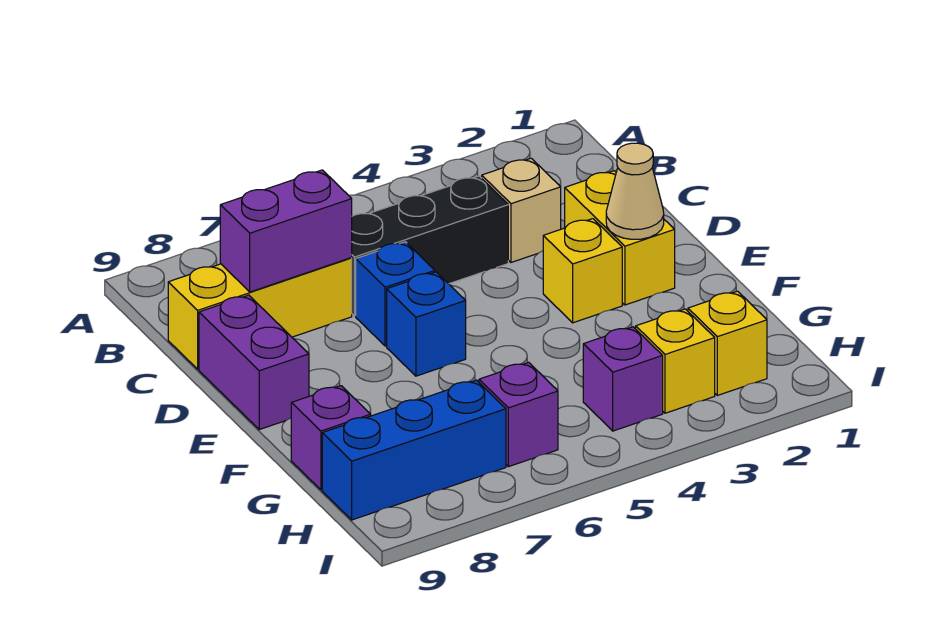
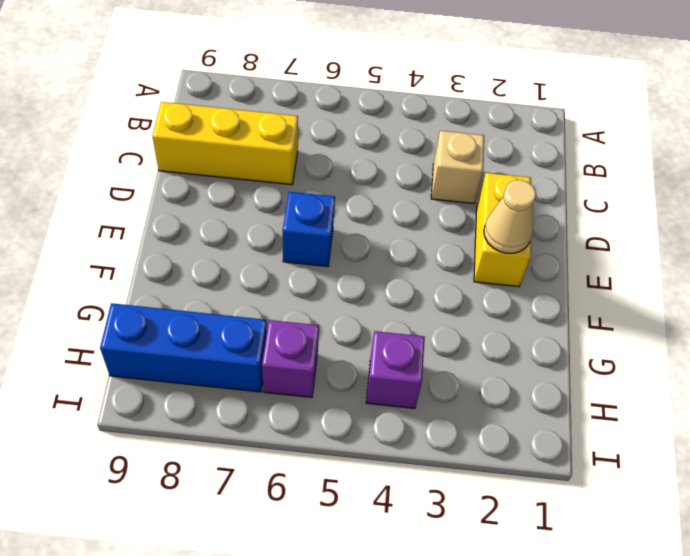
none -> black brick C4:C6 level 1
none -> blue brick D6 level 1
none -> purple brick D9:E9 level 1

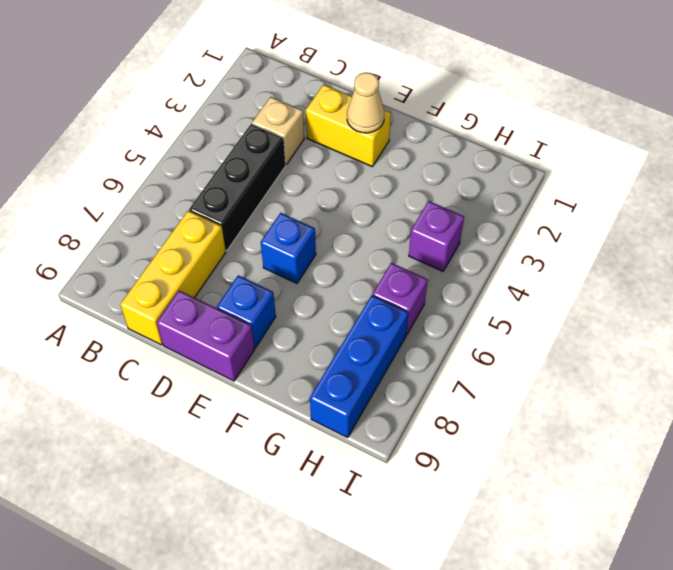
blue brick E8 level 1 -> blue brick D6 level 1
none -> yellow brick E3 level 1
none -> purple brick G9 level 1
none -> yellow brick H2 level 1

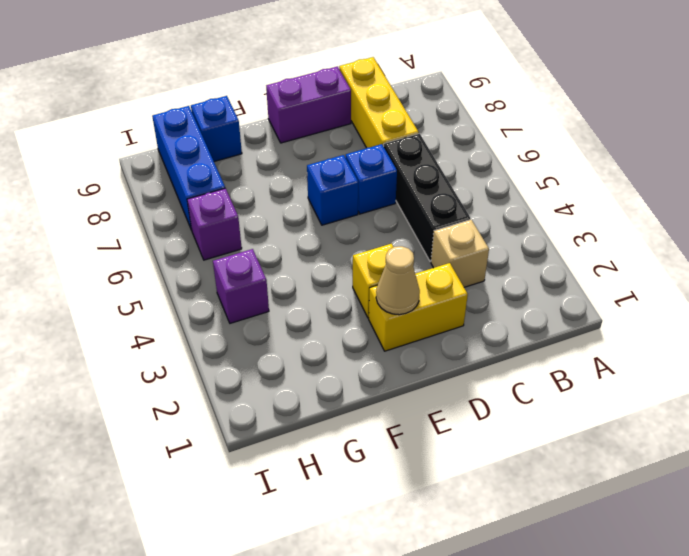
blue brick G9 level 1 -> purple brick G9 level 1
none -> yellow brick H2 level 1
none -> yellow brick H3 level 1
none -> purple brick C7:C8 level 2

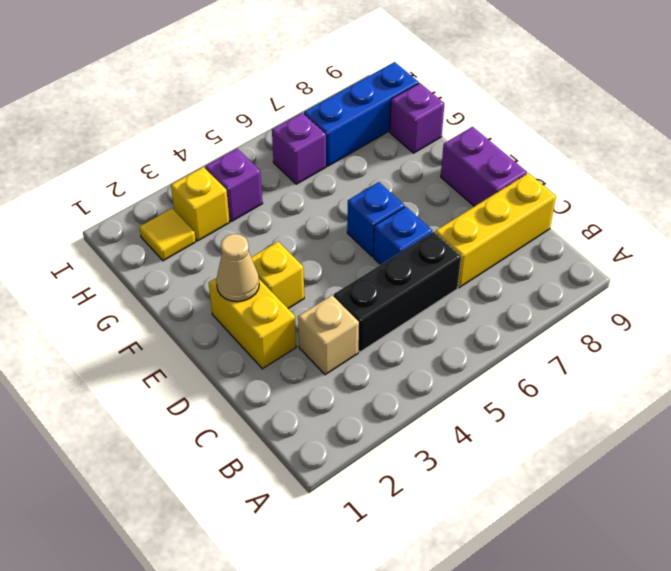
yellow tile H2 level 1 -> yellow brick H2 level 1
none -> purple brick C7:C8 level 2

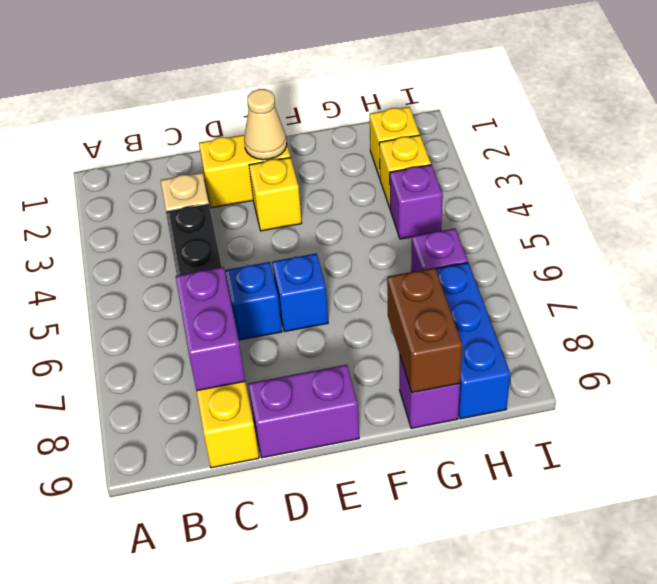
brown brick G8:G9 level 2 -> none

